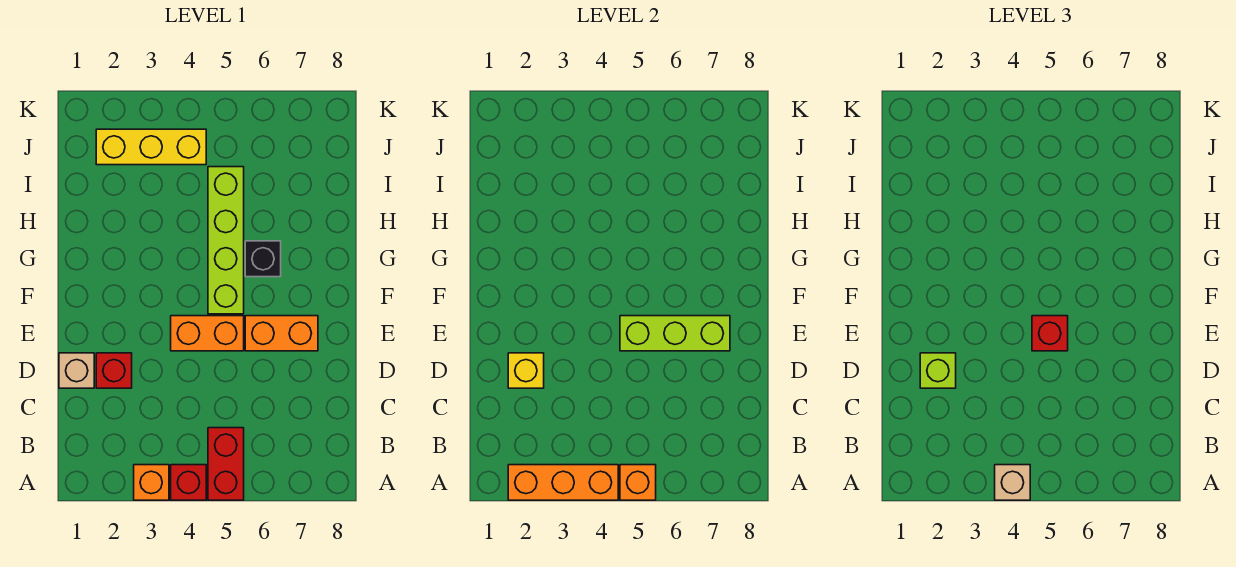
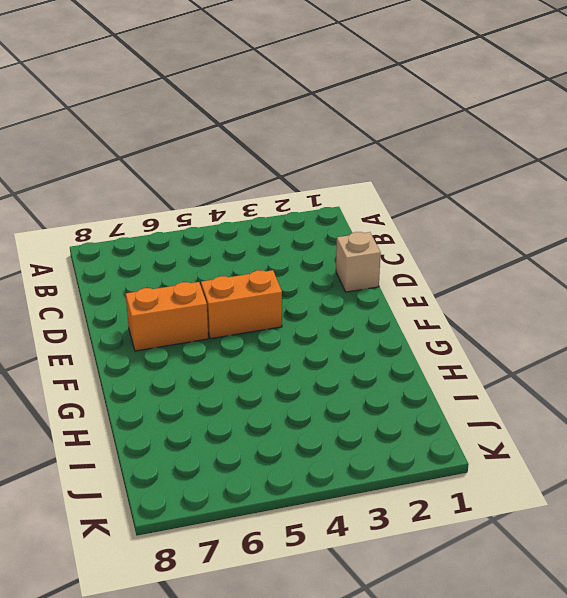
none -> orange brick A3 level 1
none -> red brick A4 level 1
none -> red brick A5:B5 level 1

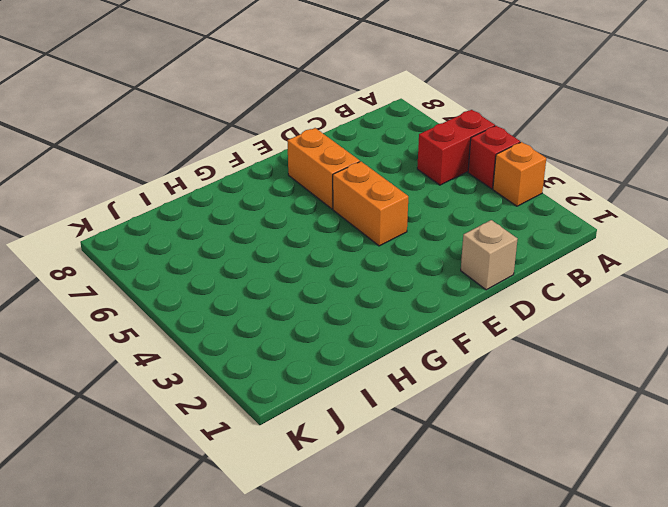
none -> red brick D2 level 1
none -> lime brick F5:I5 level 1
none -> black brick G6 level 1

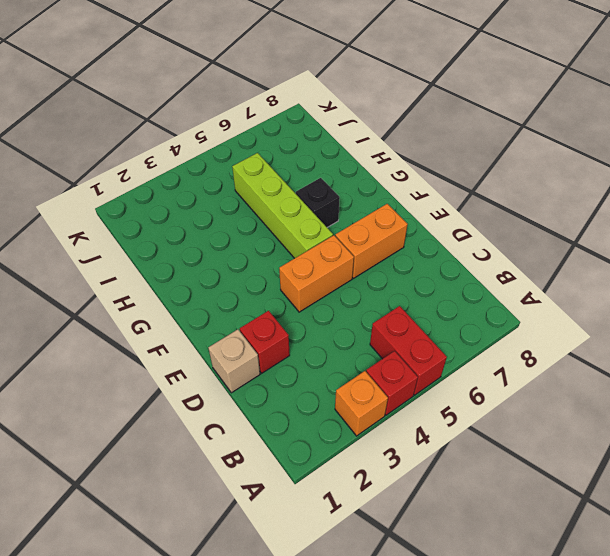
none -> yellow brick J2:J4 level 1
none -> orange brick A2:A4 level 2
none -> orange brick A5 level 2

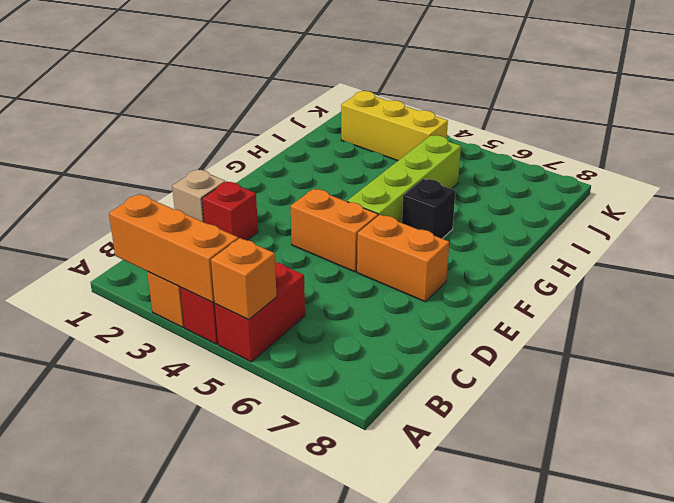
none -> yellow brick D2 level 2
none -> lime brick E5:E7 level 2
none -> tan brick A4 level 3

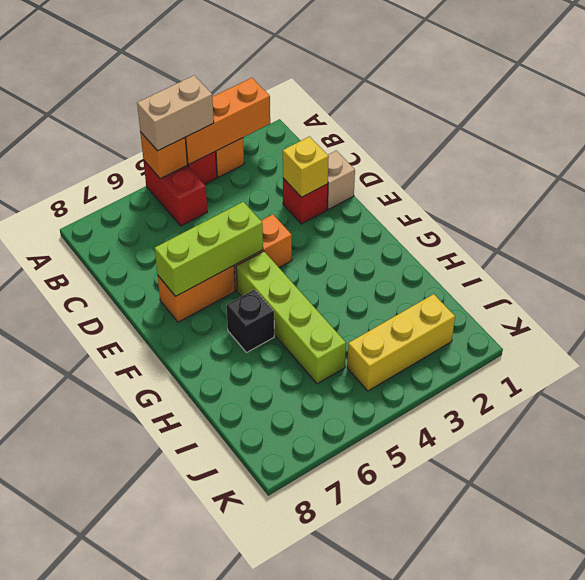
tan brick A4:A5 level 3 -> tan brick A4 level 3
none -> lime brick D2 level 3
none -> red brick E5 level 3

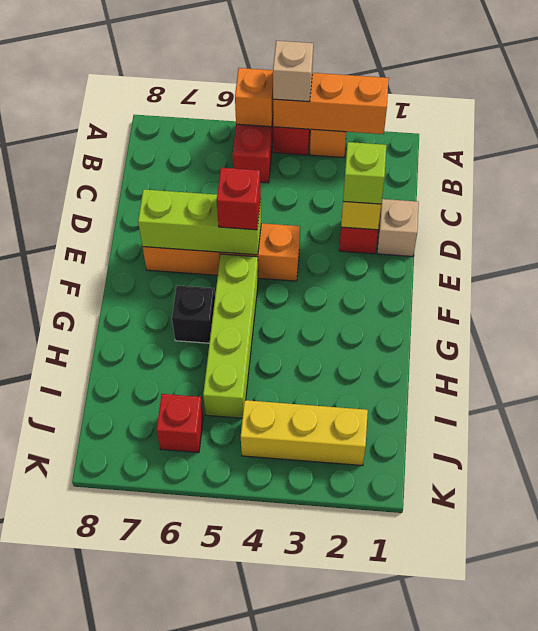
red brick J6 level 1 -> none

